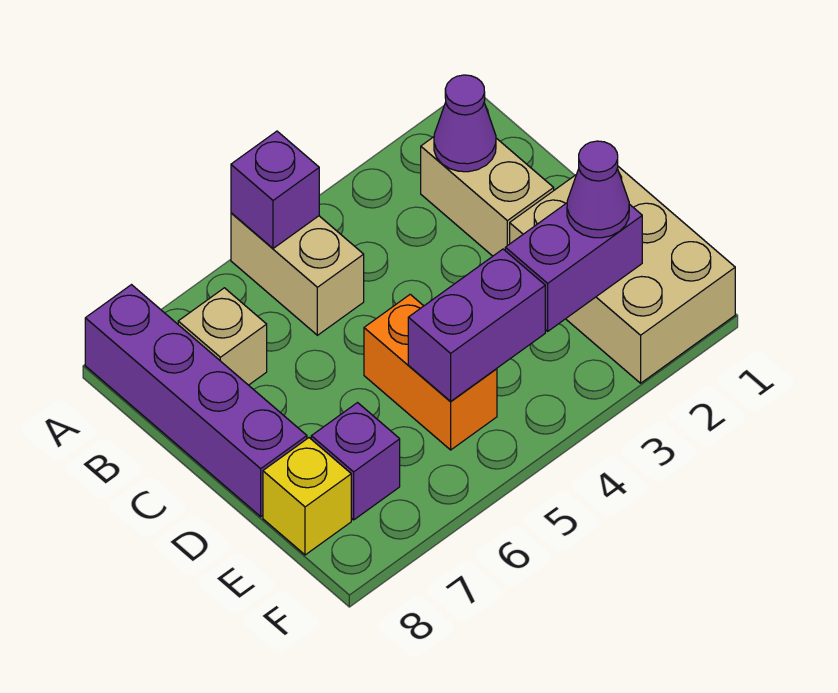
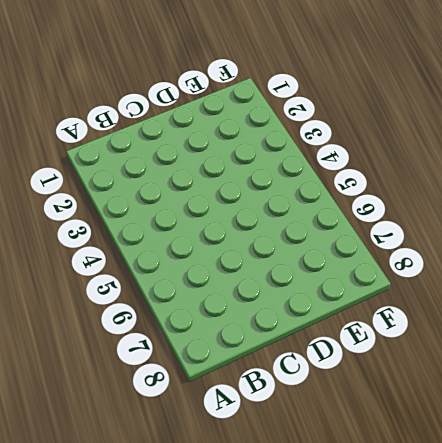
none -> tan brick A5:B5 level 1
none -> purple brick A8:D8 level 1
none -> tan brick B2:C2 level 1

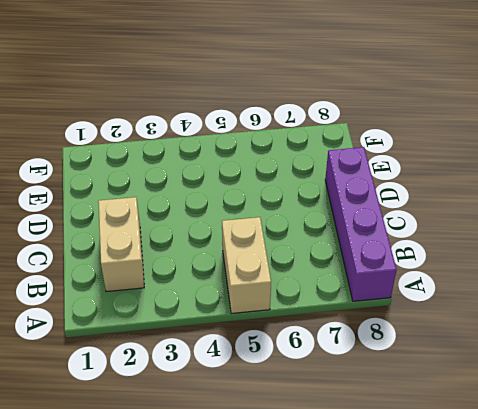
none -> tan brick B7 level 1
none -> tan brick D1:F2 level 1
none -> orange brick D5:E5 level 1

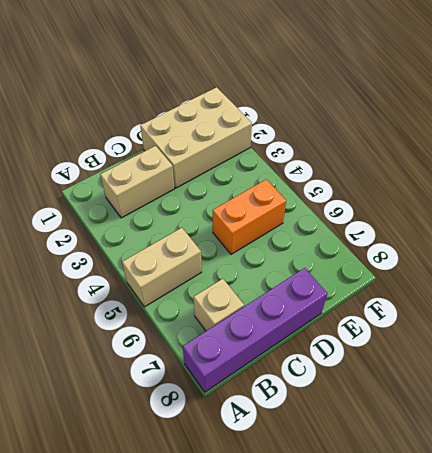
none -> purple brick E7 level 1
none -> yellow brick E8 level 1
none -> purple brick A5 level 2

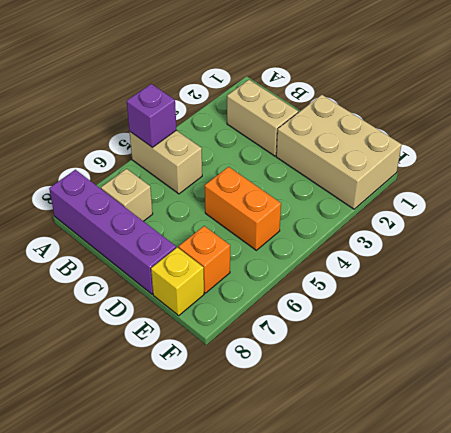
orange brick E7 level 1 -> purple brick E7 level 1
none -> purple cone B2 level 2
none -> purple brick E2:E3 level 2
none -> purple brick E4:E5 level 2

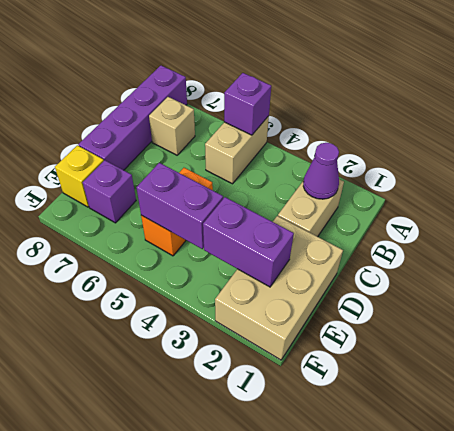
none -> purple cone E2 level 3

